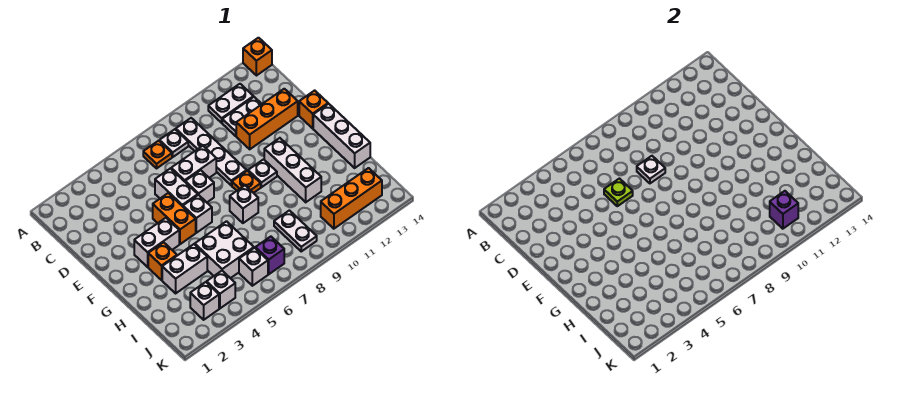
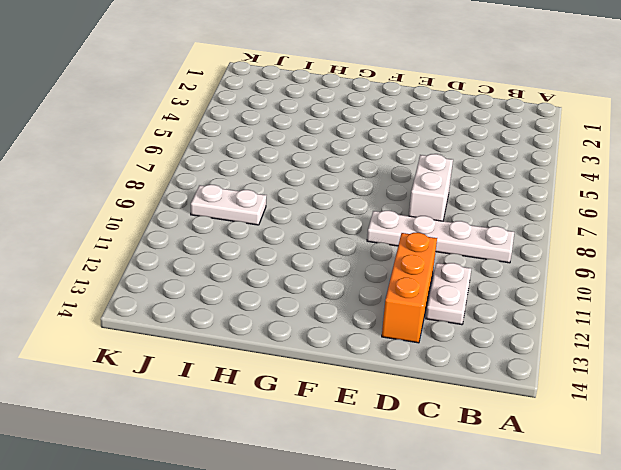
none -> orange brick A14 level 1
none -> orange plate B7 level 1
none -> white plate B8 level 1
none -> white plate B11:B12 level 1

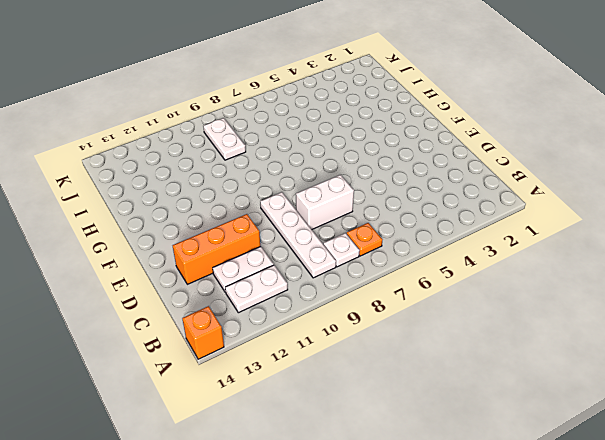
none -> white brick D6:E6 level 1
none -> orange brick E5:F5 level 1
none -> white brick E7 level 1
none -> orange brick E14 level 1

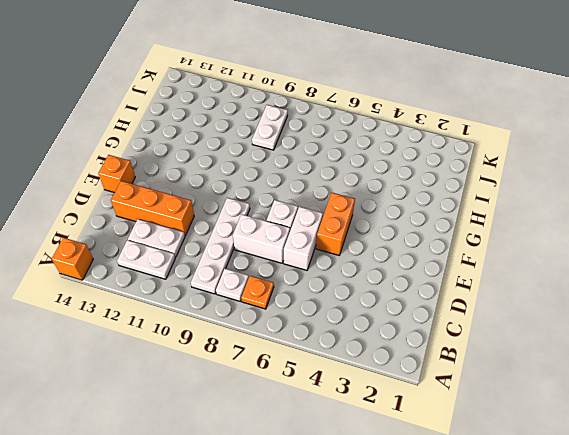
none -> white brick F3:F4 level 1
none -> white brick F6 level 1
none -> orange plate F9 level 1
none -> white plate F10 level 1

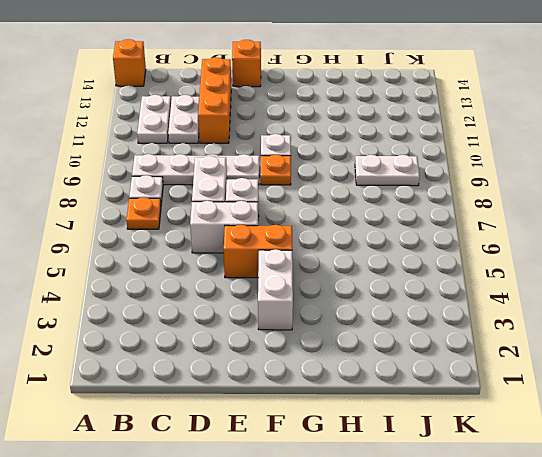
none -> white brick F6 level 1
none -> white brick F11:H11 level 1
none -> white brick F14:H14 level 1
none -> orange brick G3 level 1

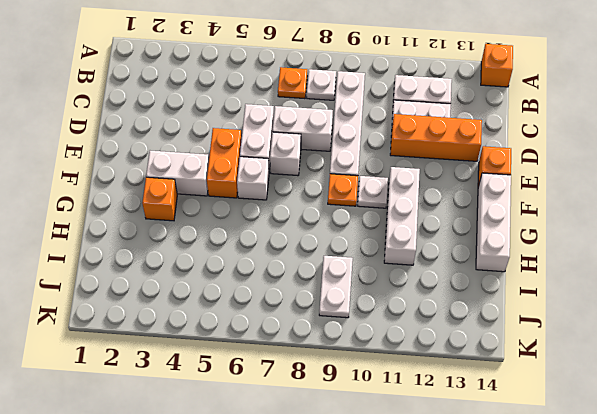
none -> white brick G8 level 1
none -> white brick H3:H4 level 1
none -> white brick H5:I6 level 1
none -> white brick J3 level 1

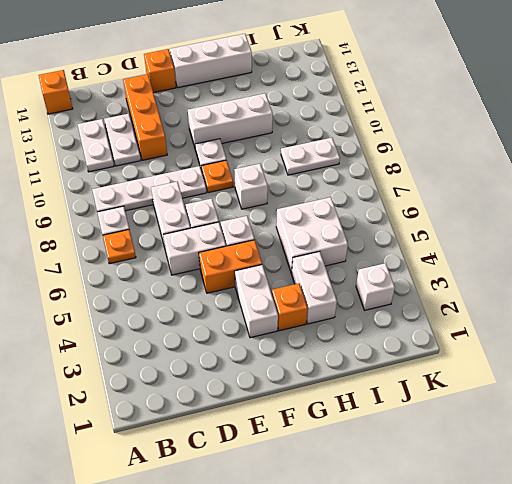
none -> white brick J4 level 1
none -> white brick J6 level 1
none -> purple brick J7 level 1
none -> orange brick J11:J13 level 1

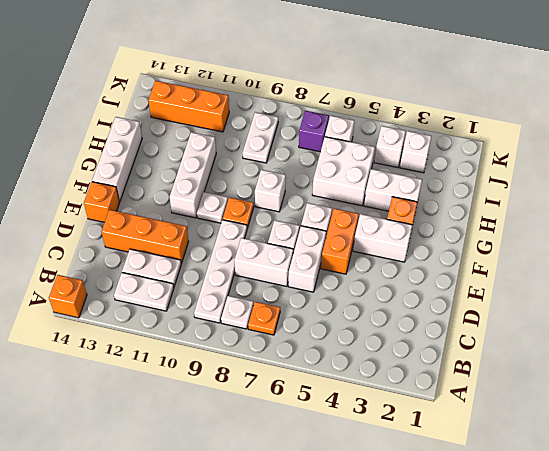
none -> lime plate D6 level 2
none -> white plate D8 level 2
none -> purple brick J11 level 2

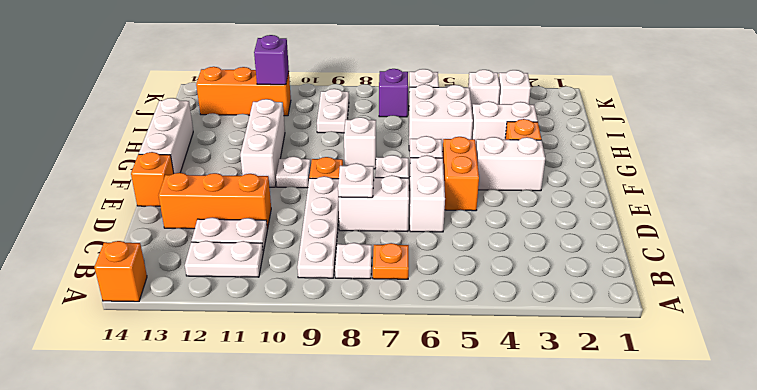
none -> lime plate D6 level 2

